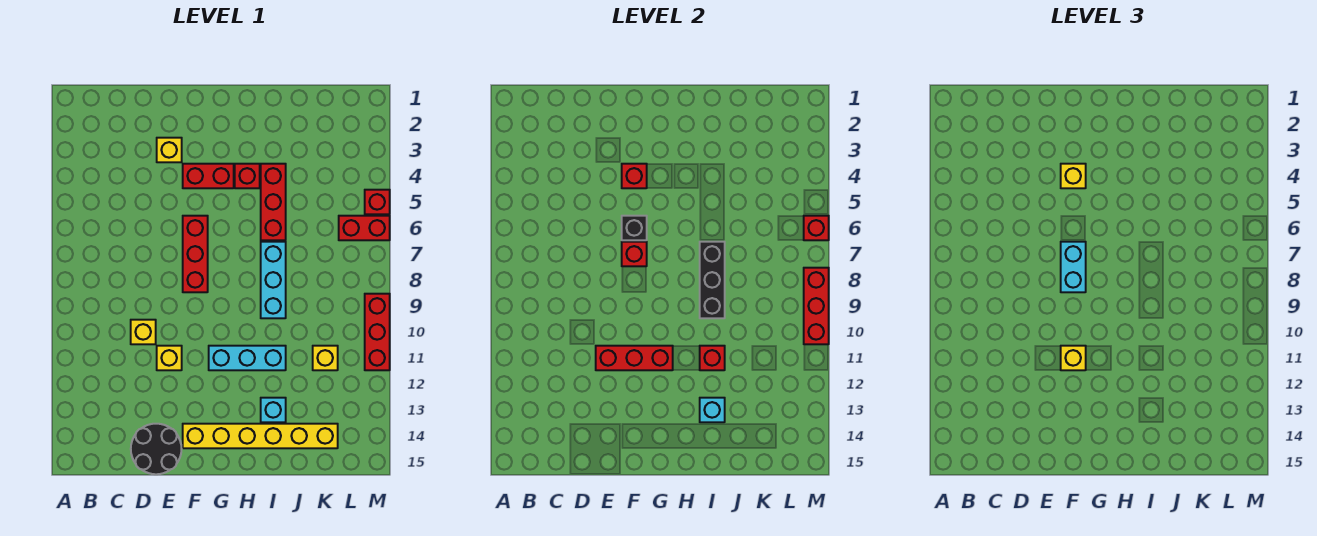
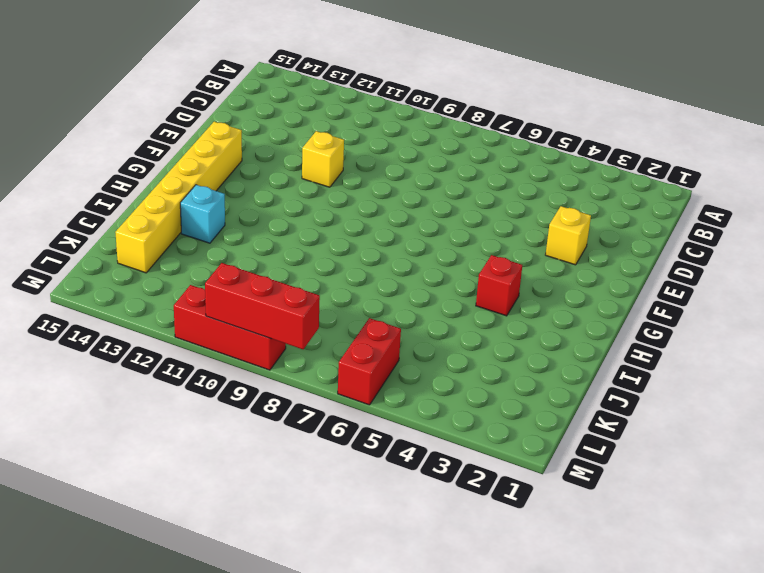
none -> yellow brick D10 level 1
none -> black round brick D14:E15 level 1
none -> red brick F4:G4 level 1

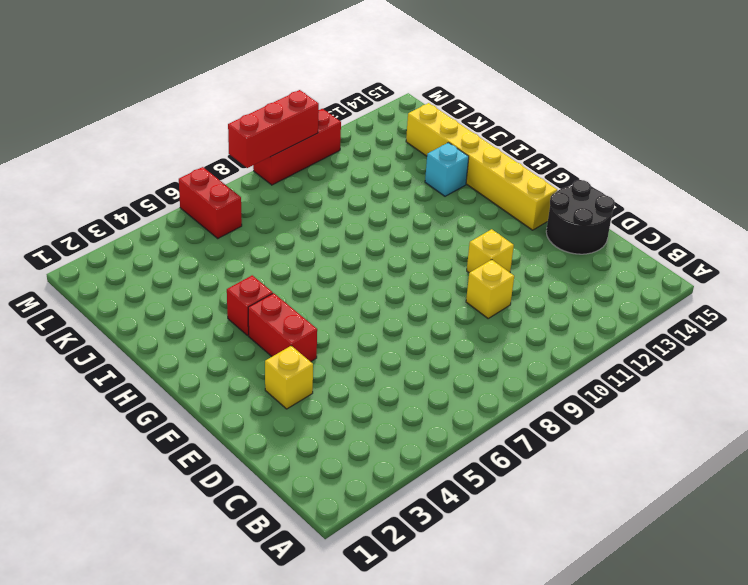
none -> red brick F6:F8 level 1
none -> cyan brick G11:I11 level 1
none -> red brick I4:I6 level 1

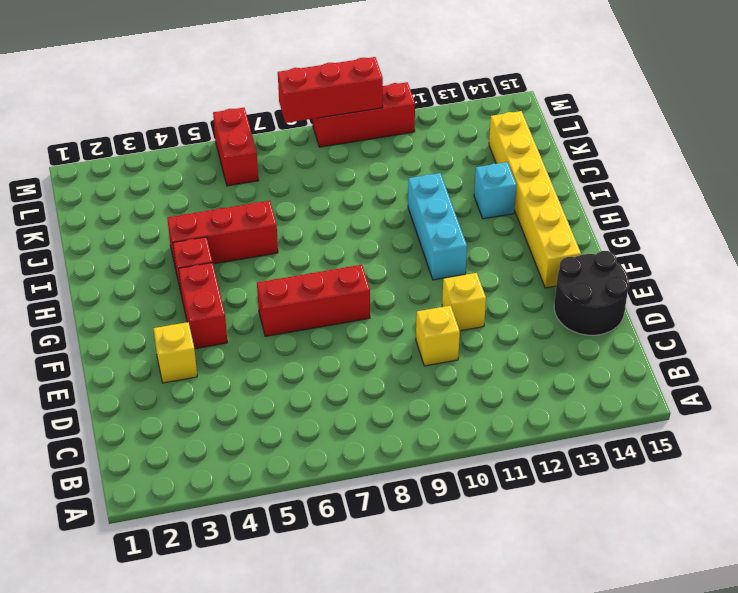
none -> cyan brick I7:I9 level 1
none -> yellow brick K11 level 1
none -> red brick M5 level 1

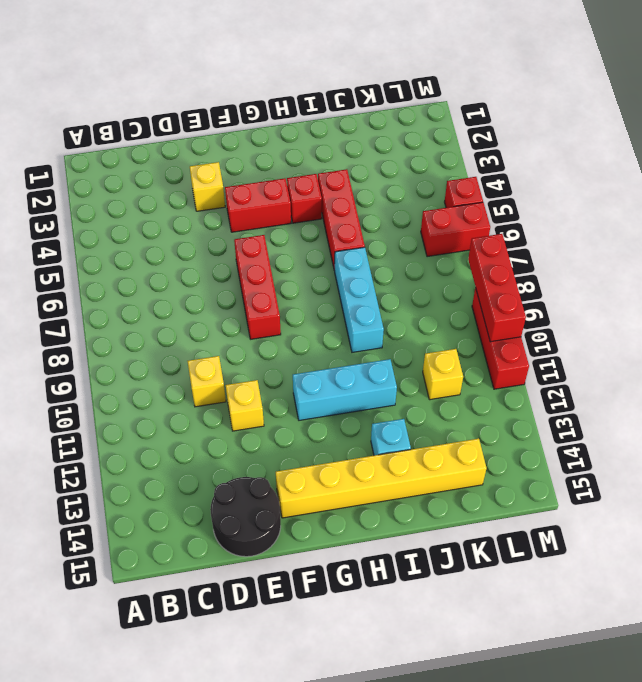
none -> red brick E11:G11 level 2
none -> red brick F4 level 2
none -> black brick F6 level 2

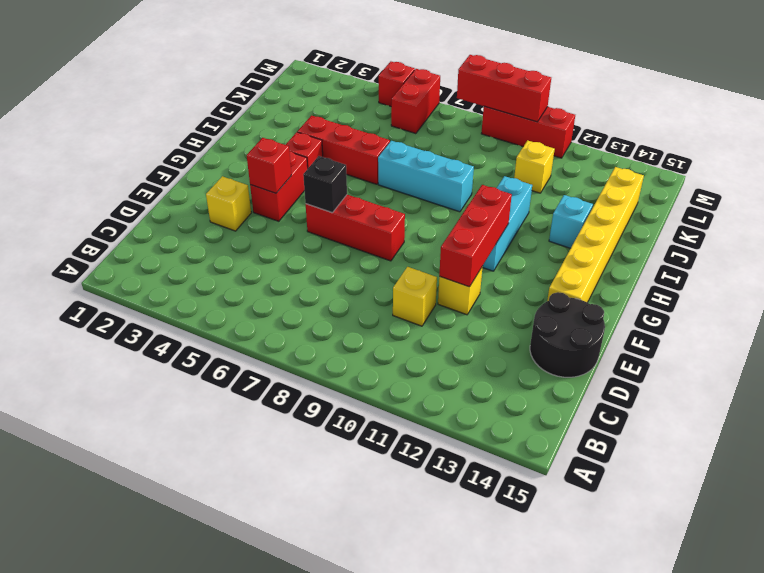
none -> red brick F7 level 2
none -> black brick I7:I9 level 2
none -> red brick I11 level 2

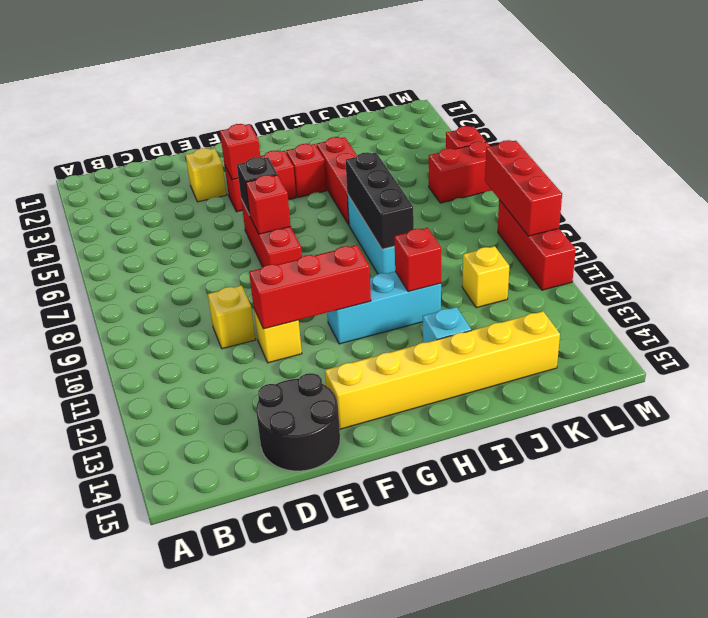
none -> cyan brick I13 level 2
none -> red brick M6 level 2
none -> yellow brick F4 level 3

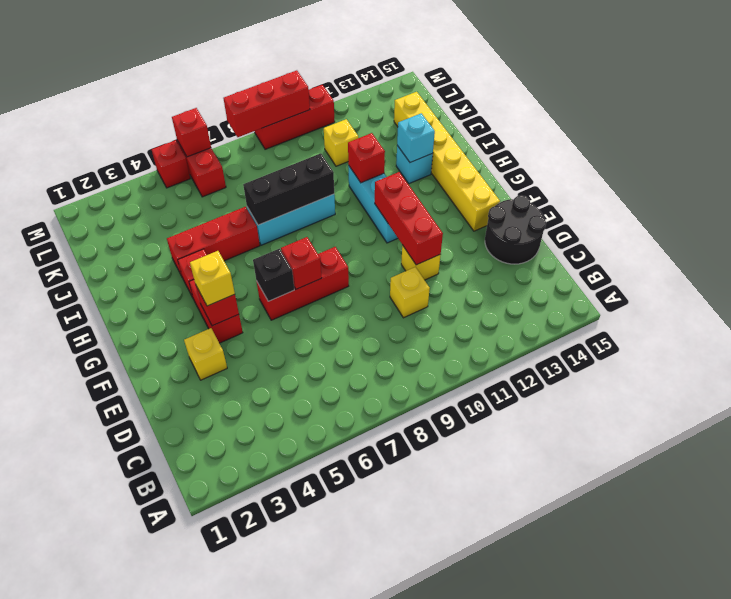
none -> cyan brick F7:F8 level 3
none -> yellow brick F11 level 3

